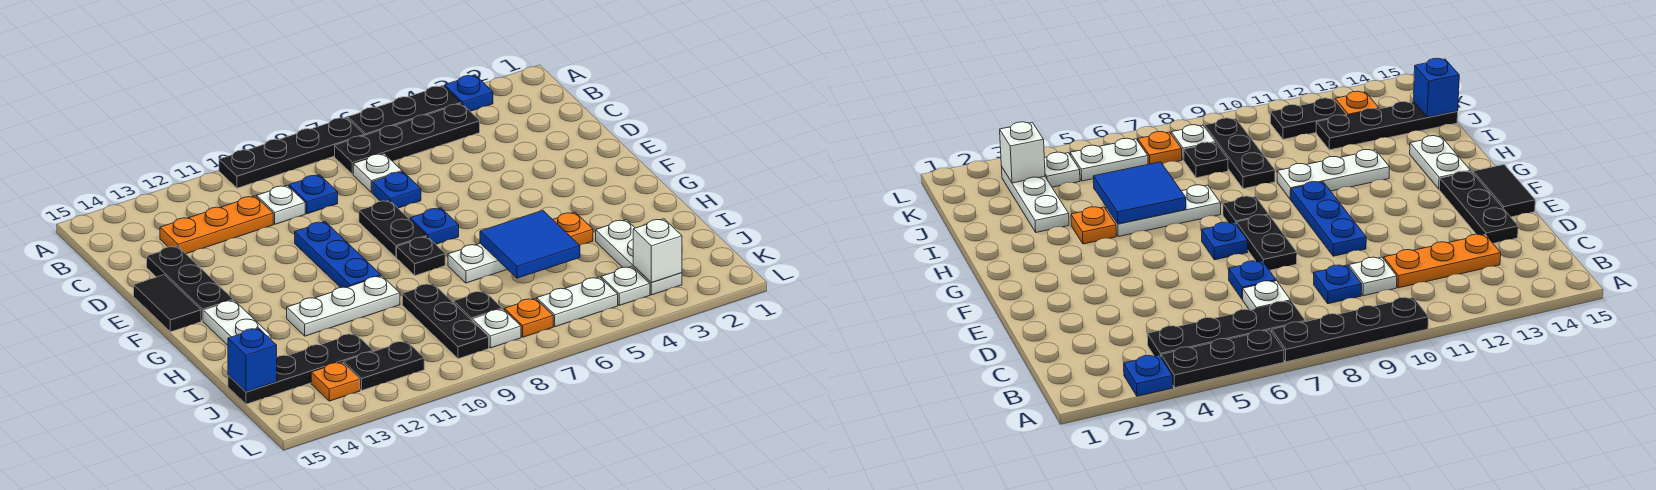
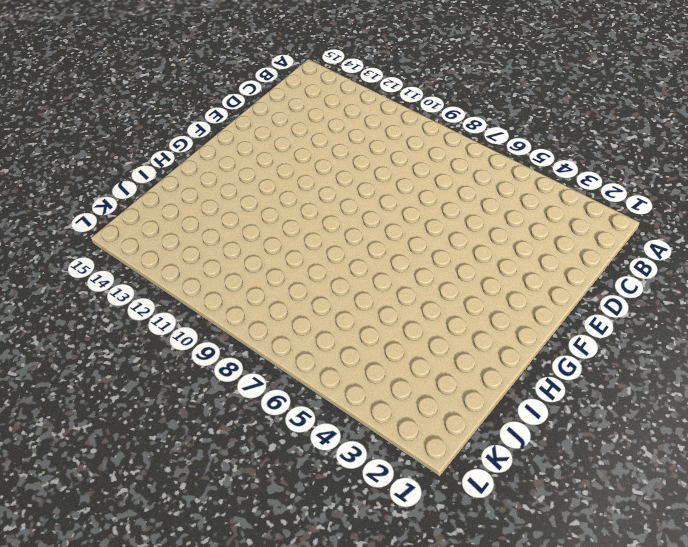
none -> blue plate A3 level 1
none -> black plate A4:A6 level 1
none -> black plate A7:A10 level 1
none -> black plate B4:B7 level 1

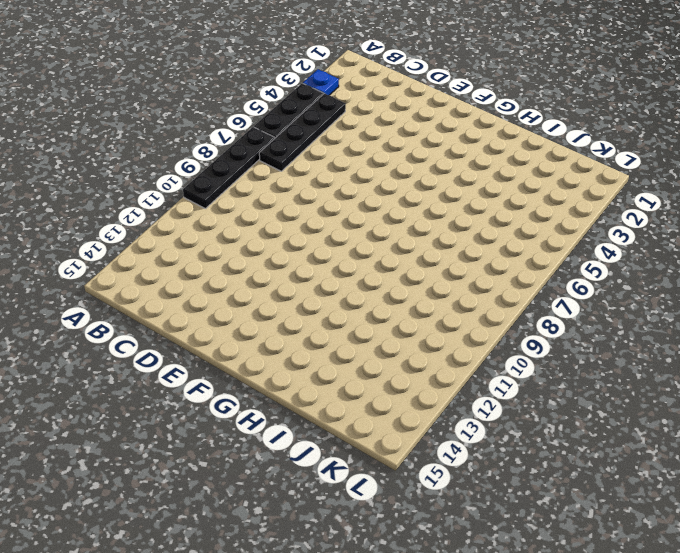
none -> white plate C7 level 1
none -> blue plate C9 level 1
none -> white plate C10 level 1
none -> orange plate C11:C13 level 1

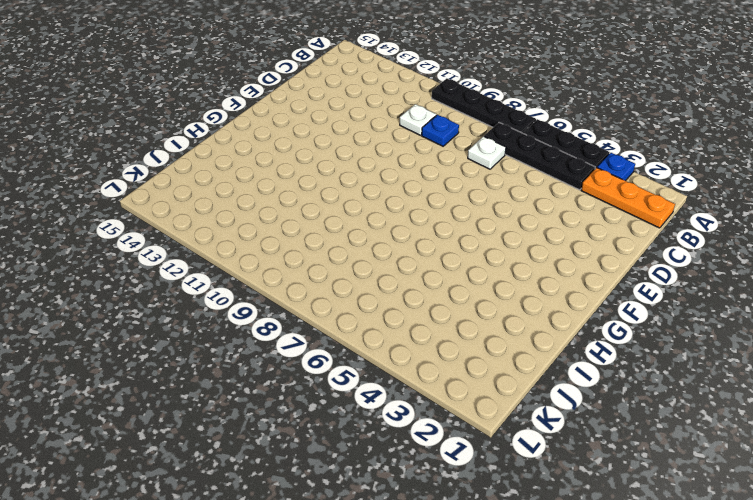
orange plate B1:B3 level 1 -> orange plate C11:C13 level 1
none -> blue plate D7 level 1
none -> black plate D14:F14 level 1
none -> black plate E8:F8 level 1
none -> blue plate E10:G10 level 1

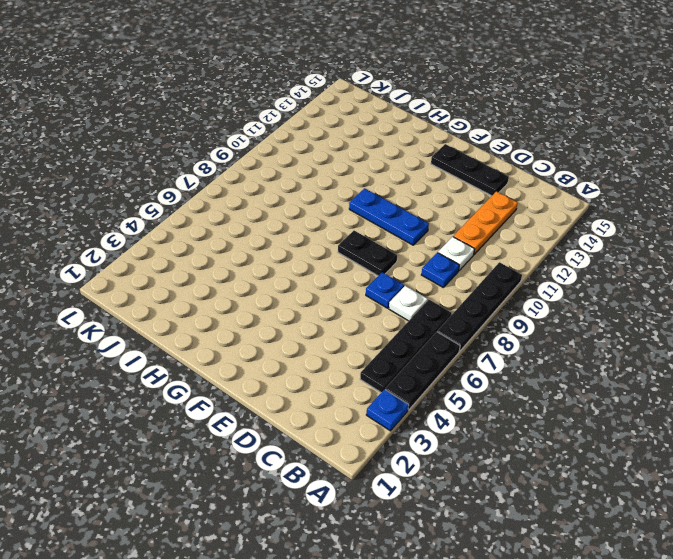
none -> black tile E15:F15 level 1
none -> blue plate F7 level 1
none -> black plate G8 level 1
none -> white plate G14:H14 level 1

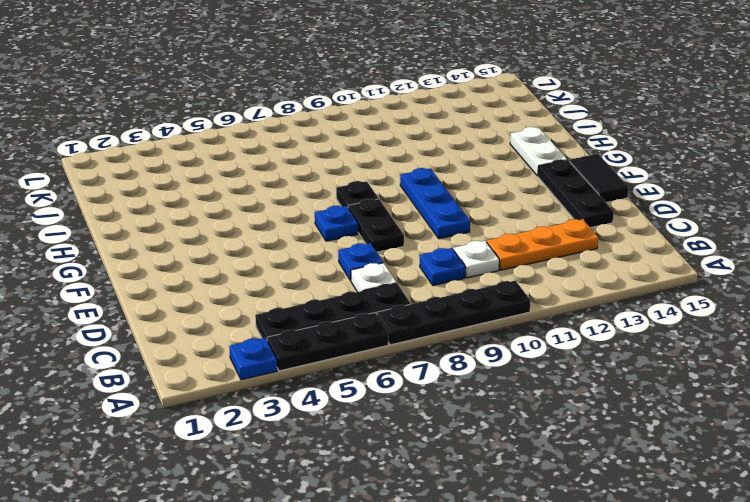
none -> orange plate H4 level 1
none -> white plate H5:H7 level 1
none -> white plate H10:H12 level 1
none -> white plate I3:K3 level 1

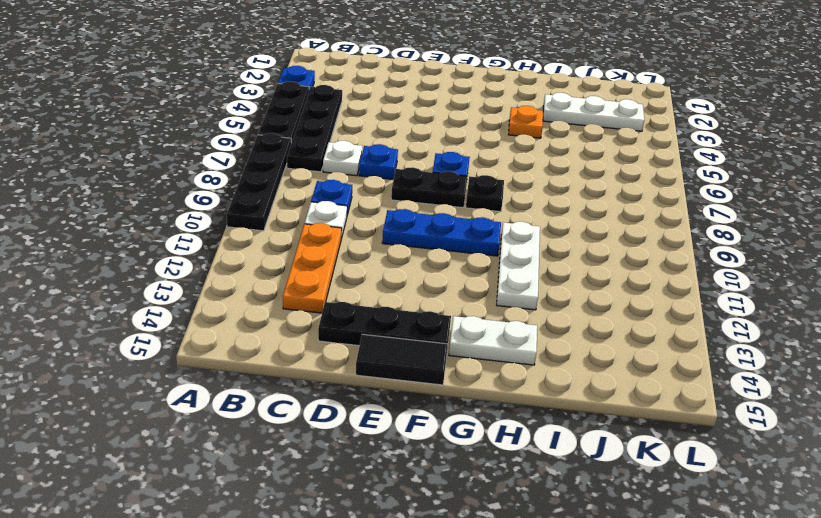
none -> white plate H5:H7 level 1
none -> black plate I9:K9 level 1
none -> black plate J8 level 1
none -> black plate J12:J15 level 1

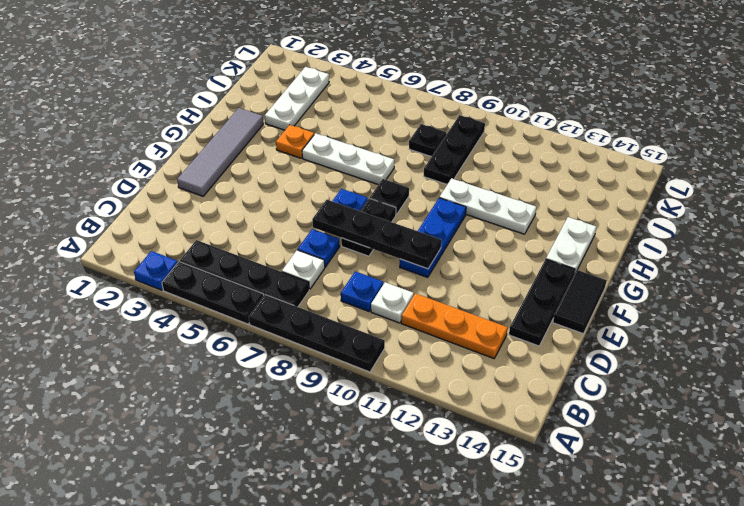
grey tile E2:H2 level 1 -> none
black plate E7:E10 level 2 -> black plate J12:J15 level 1
none -> white plate K4 level 1
none -> white plate K5:K6 level 1
none -> orange plate K7 level 1
none -> white plate K8 level 1

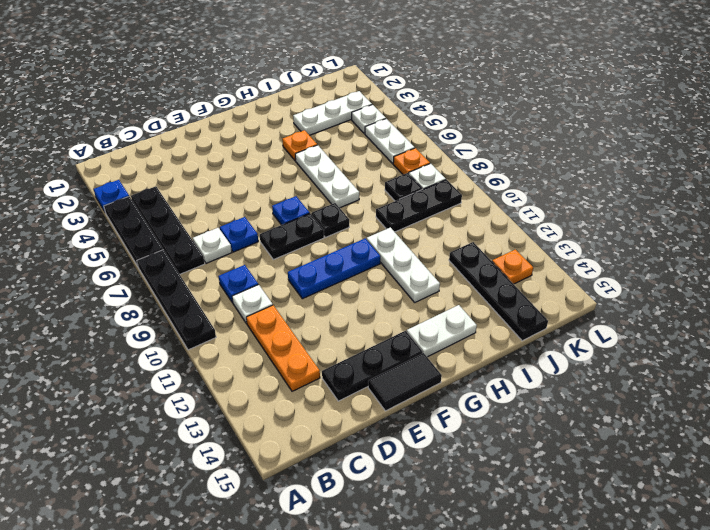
none -> black plate K11:K12 level 1
none -> blue tile H5:I6 level 2
none -> blue brick J15 level 2
none -> white brick K3 level 2

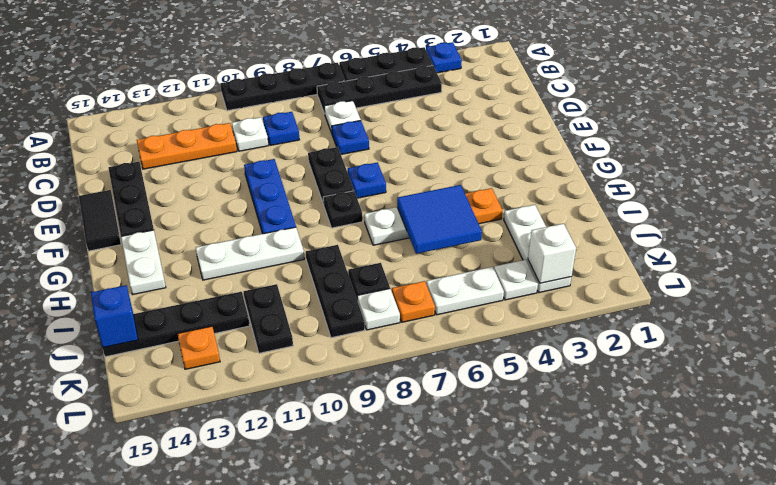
black plate J11:K11 level 1 -> black plate K11:K12 level 1

